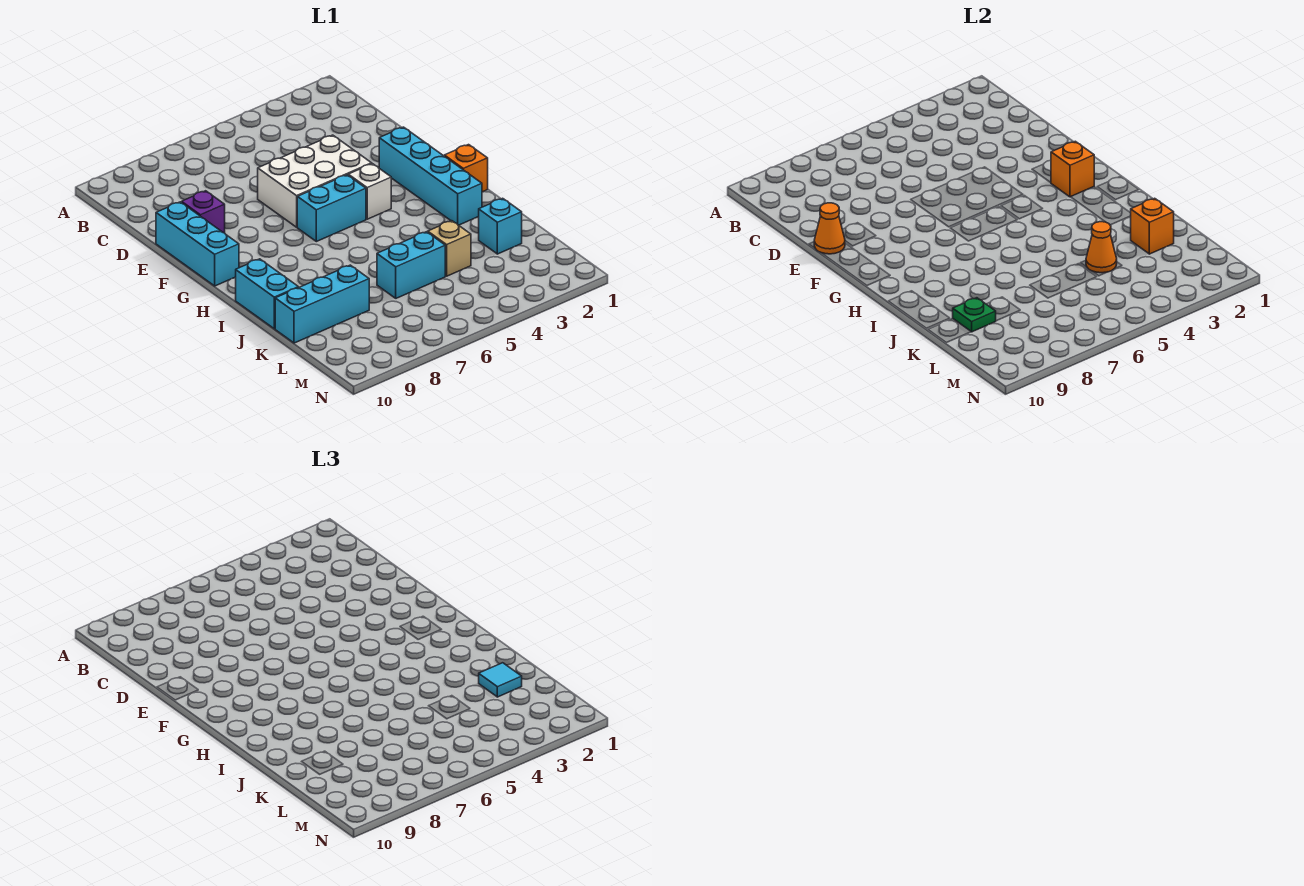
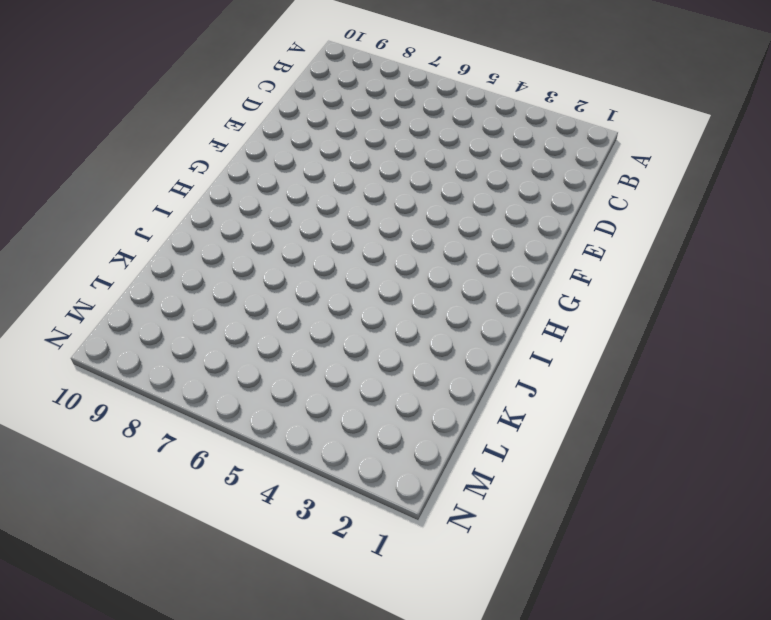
none -> white brick E4:F6 level 1
none -> purple brick E9 level 1
none -> cyan brick E10:G10 level 1

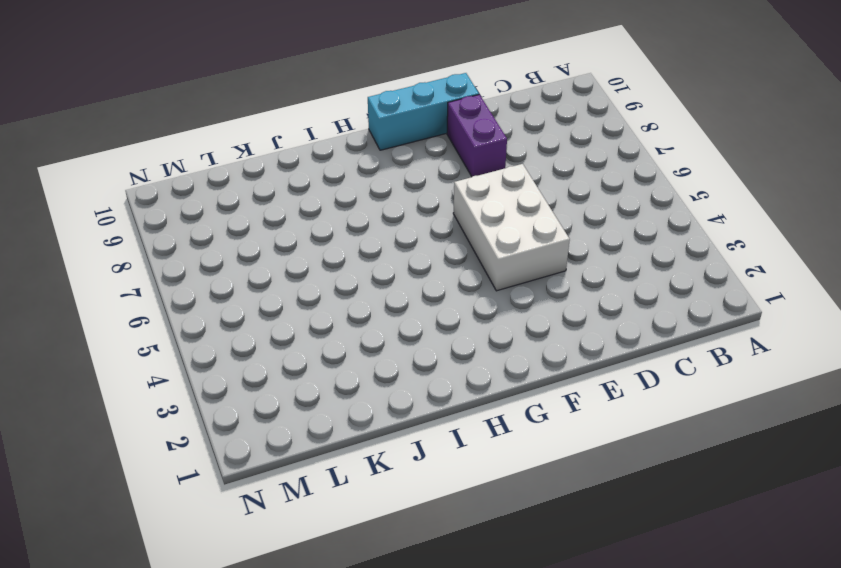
purple brick E8:E9 level 1 -> purple brick E9 level 1
none -> cyan brick F2:I2 level 1
none -> white brick G4 level 1
none -> cyan brick G5:G6 level 1

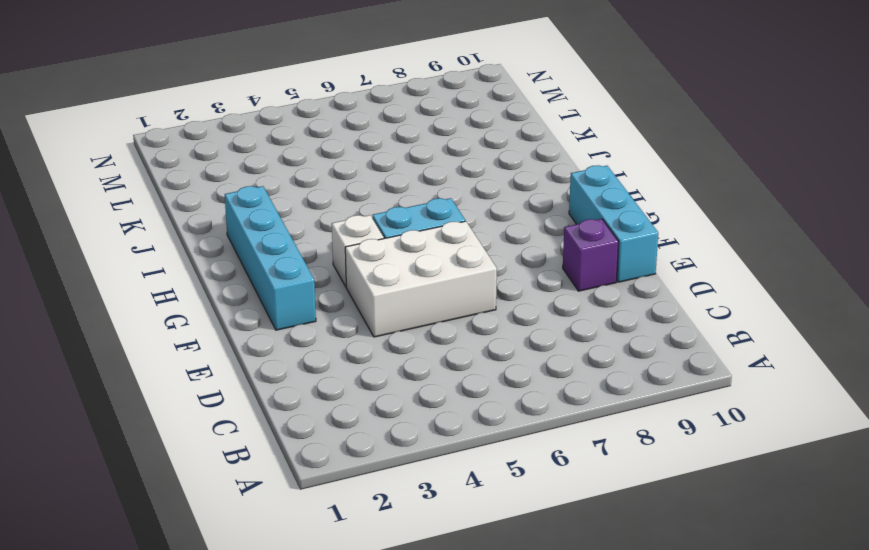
none -> orange brick H1 level 1
none -> cyan brick I10:J10 level 1
none -> cyan brick K2 level 1

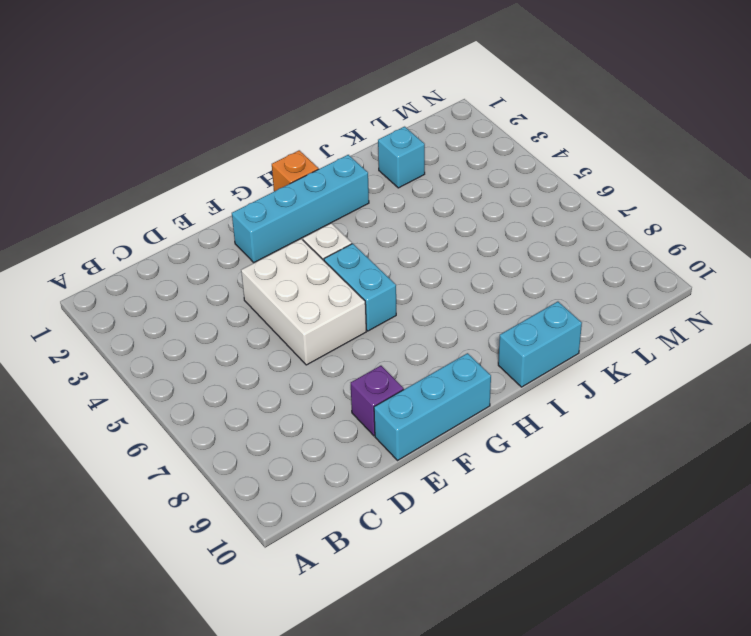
none -> tan brick K4 level 1
none -> cyan brick K5:K6 level 1
none -> cyan brick K8:K10 level 1

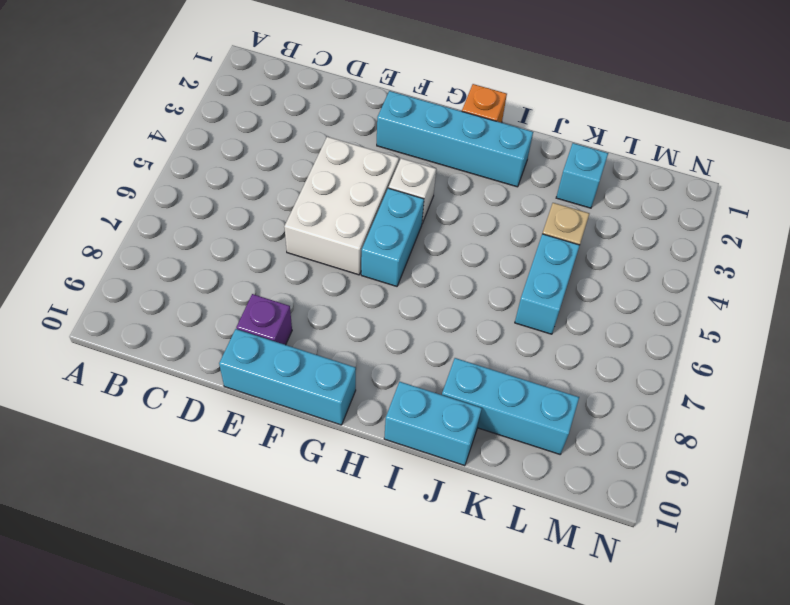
cyan brick J9:L9 level 1 -> cyan brick K8:K10 level 1
none -> orange cone E10 level 2
none -> orange brick G2 level 2
none -> orange brick K2 level 2

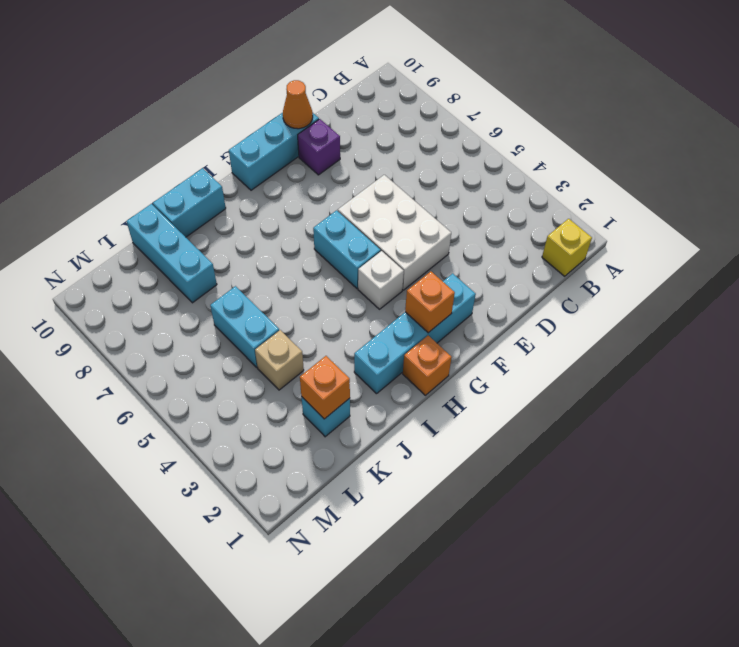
yellow brick B1 level 1 -> none
none -> orange cone K4 level 2
none -> green plate K9 level 2
none -> cyan tile K2 level 3

